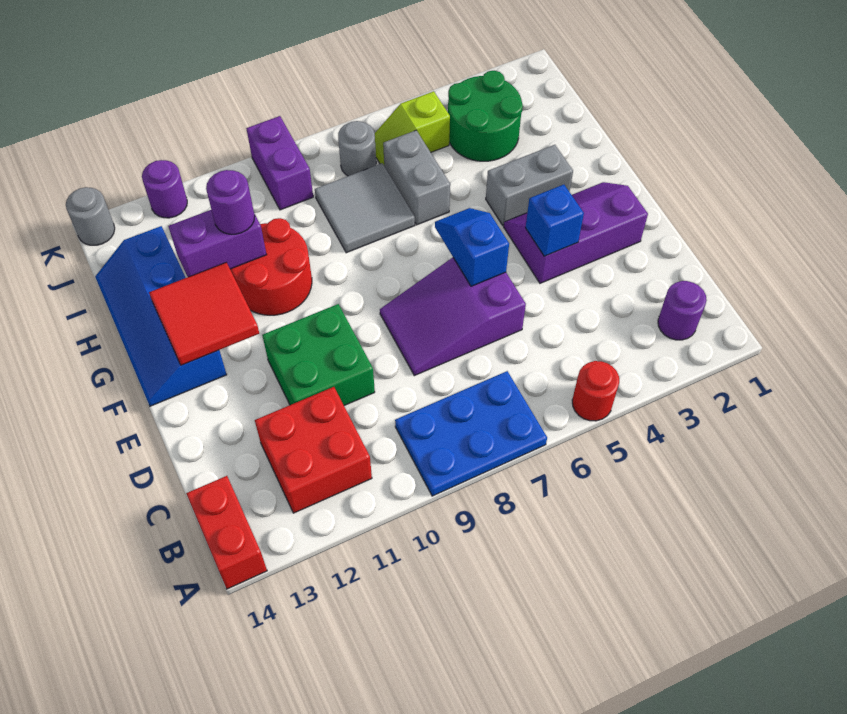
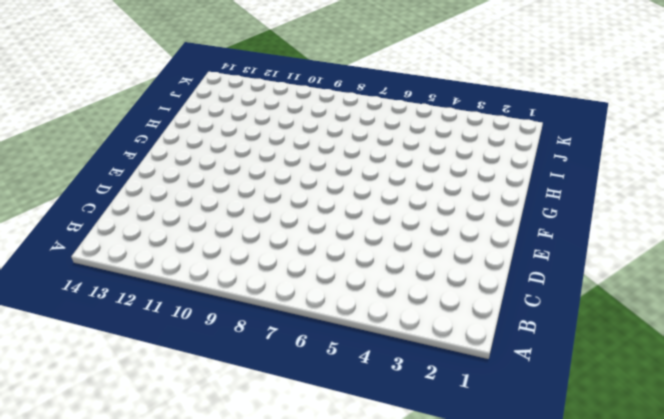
none -> red round brick A5 level 1
none -> blue plate A7:B9 level 1
none -> red brick A14:B14 level 1

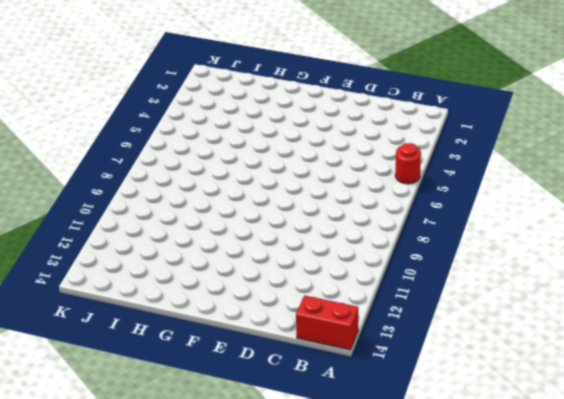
none -> blue plate A7:B9 level 1
none -> purple round brick B2 level 1
none -> red brick B11:C12 level 1

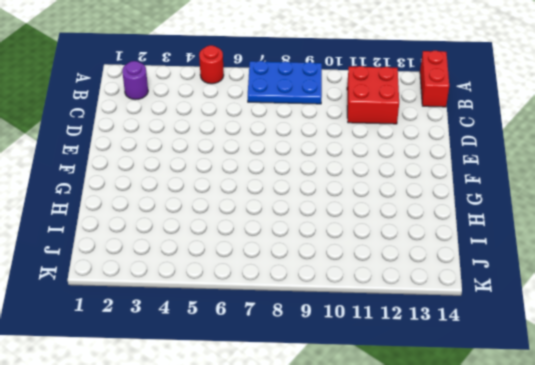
none -> purple slope D6:E8 level 1 top 6
none -> green brick D10:E11 level 1
none -> purple slope E2:F4 level 1 top E

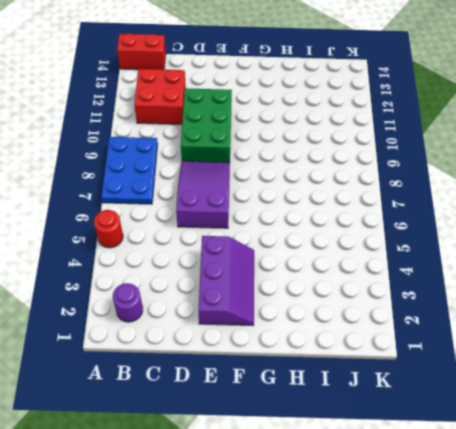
green brick D9:E11 level 1 -> green brick D10:E11 level 1
none -> blue slope F13:I14 level 1 top 13
none -> grey brick G3:G4 level 1
none -> red round brick G10:H11 level 1

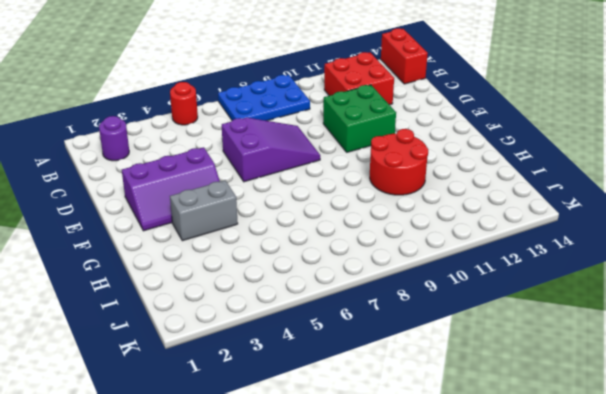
none -> blue slope F13:I14 level 1 top 13
none -> grey brick H6:I6 level 1
none -> grey tile H7:I8 level 1

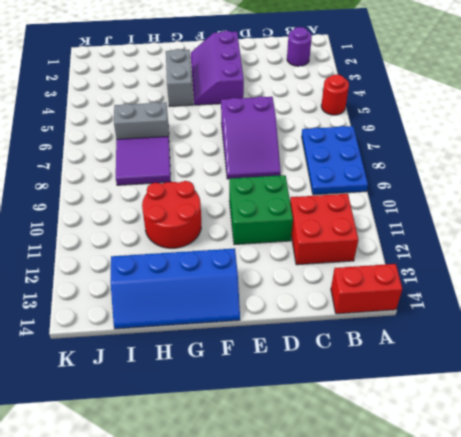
purple tile H7:I8 level 1 -> grey tile H7:I8 level 1
none -> green round brick I3:J4 level 1
none -> lime slope J5:J6 level 1 top 5
none -> grey round brick J7 level 1

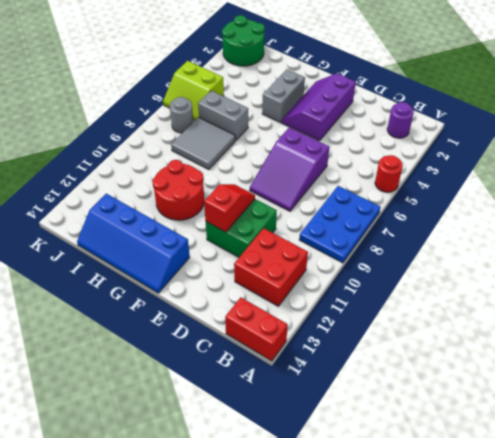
red slope E10:E11 level 2 top 11 -> none
green round brick J1:K2 level 1 -> green round brick I3:J4 level 1
lime slope J5:K6 level 1 top 5 -> lime slope J5:J6 level 1 top 5
none -> purple brick J9:K9 level 1
none -> purple round brick K12 level 1
none -> grey round brick K14 level 1

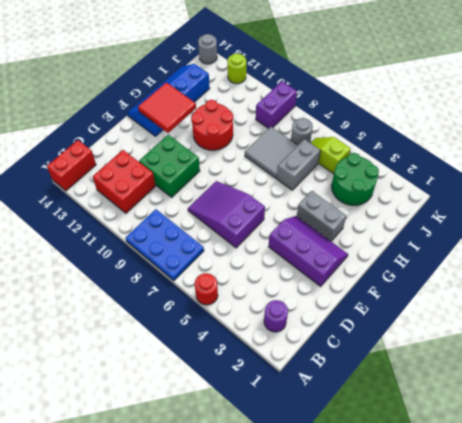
lime round brick K12 level 1 -> purple round brick K12 level 1
none -> blue brick E4 level 2
none -> blue slope E6:F6 level 2 top E
none -> purple brick H11:H12 level 2

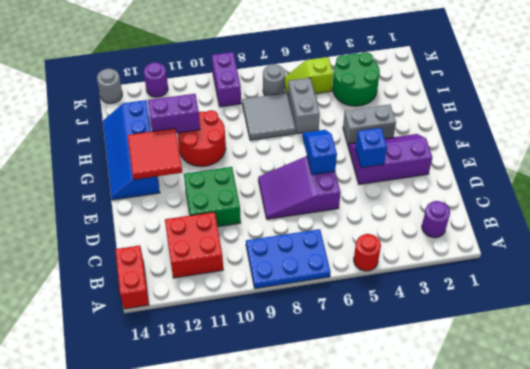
none -> purple round brick H11 level 3

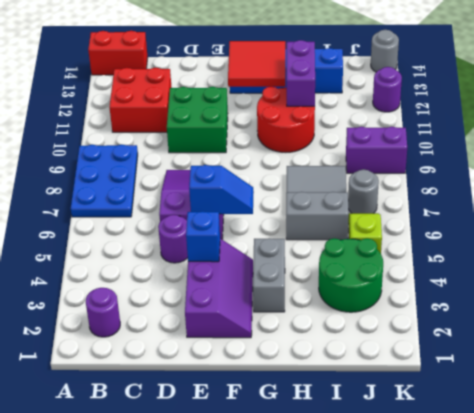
purple round brick D5 level 1 -> purple round brick H11 level 3
none -> red round brick A5 level 1

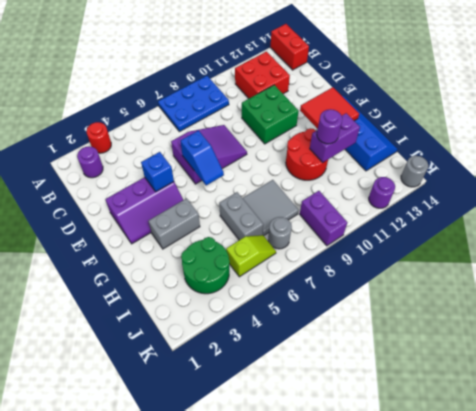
red round brick A3 level 1 -> red round brick A5 level 1

